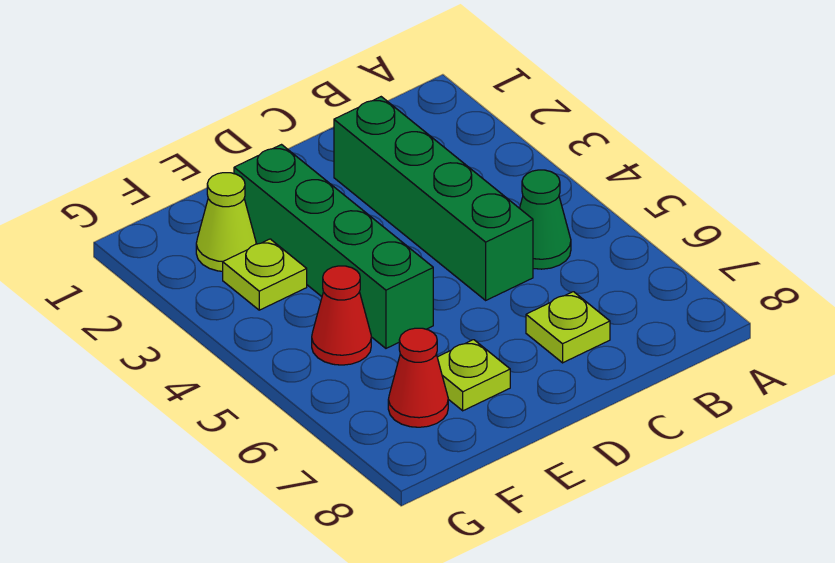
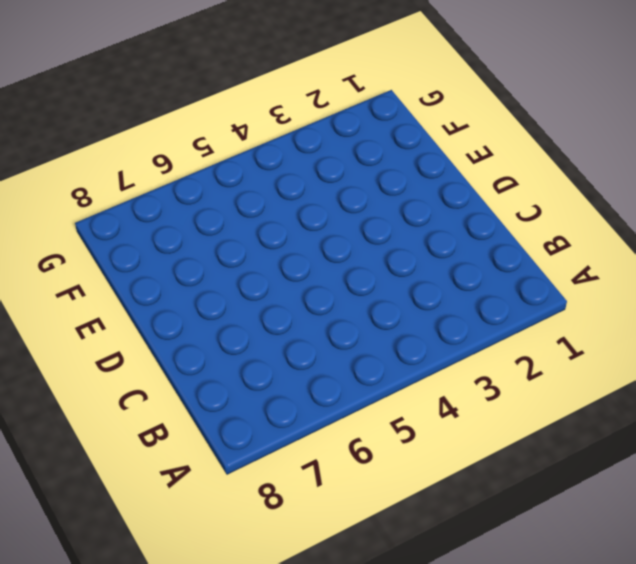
none -> green cone B5 level 1
none -> green brick C2:C5 level 1

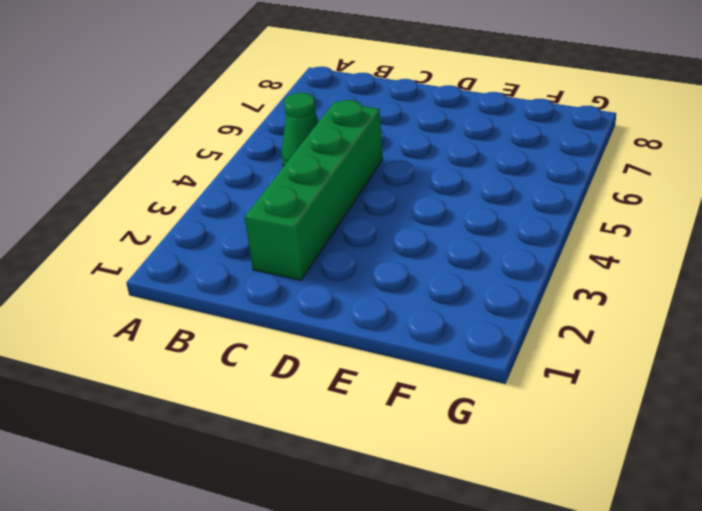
none -> lime plate C7 level 1
none -> green brick E2:E5 level 1

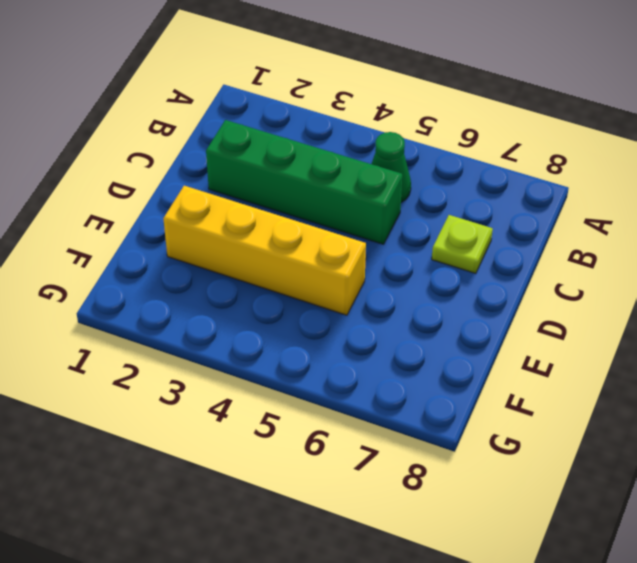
yellow brick E2:E5 level 1 -> green brick E2:E5 level 1
none -> lime plate E7 level 1
none -> lime cone F2 level 1

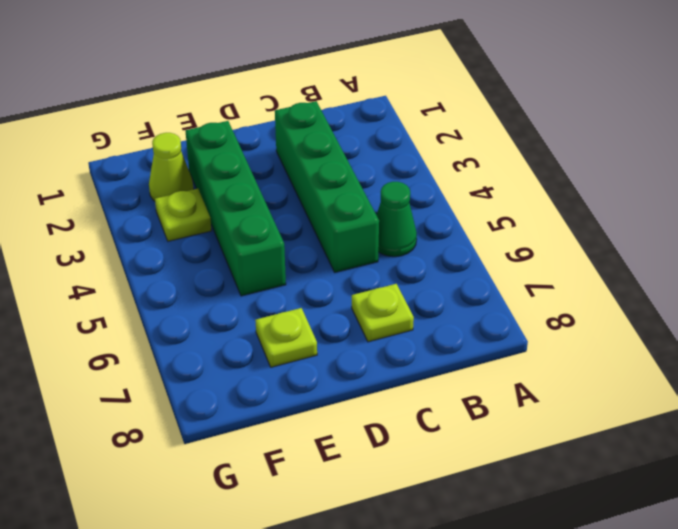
none -> red cone F5 level 1
none -> red cone F7 level 1

